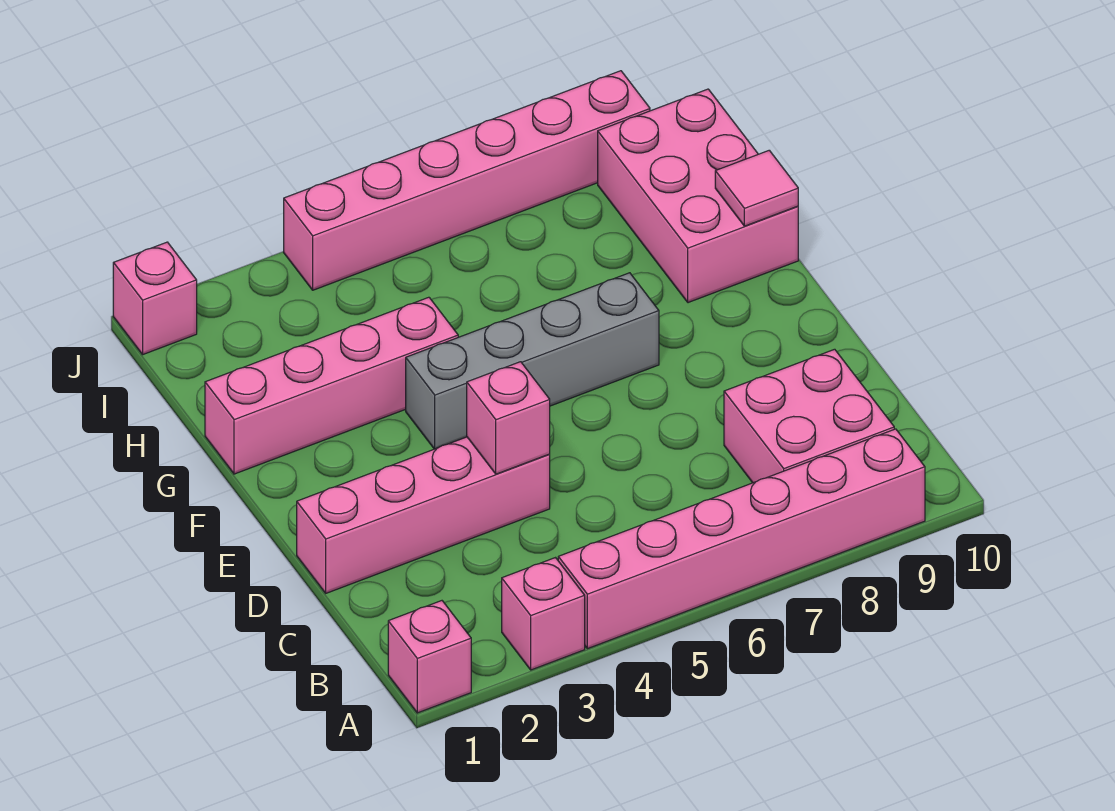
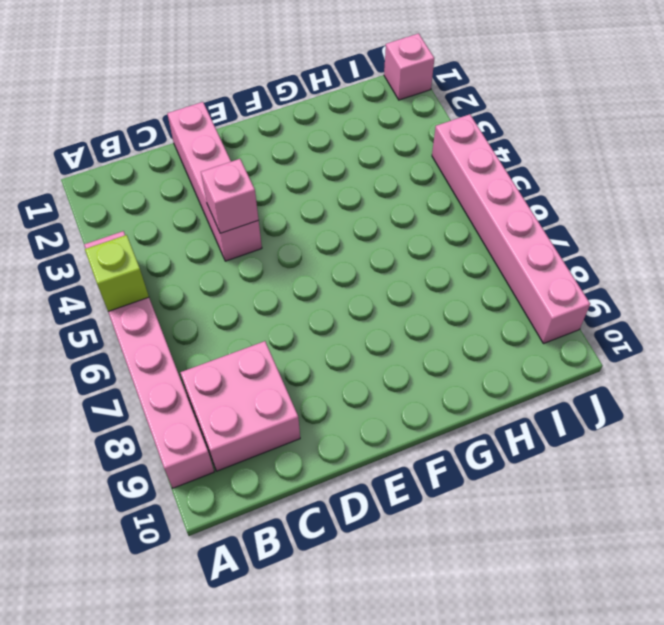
lime brick A5 level 2 -> none
none -> pink brick A1 level 1
none -> pink brick A3 level 1
none -> grey brick F4:F7 level 1

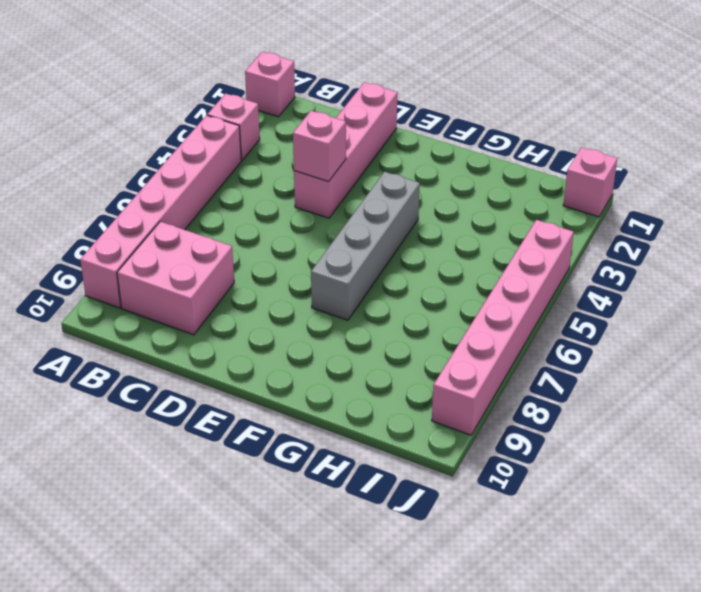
none -> pink brick G1:G4 level 1
none -> pink brick G9:I10 level 1
none -> pink tile G10 level 2

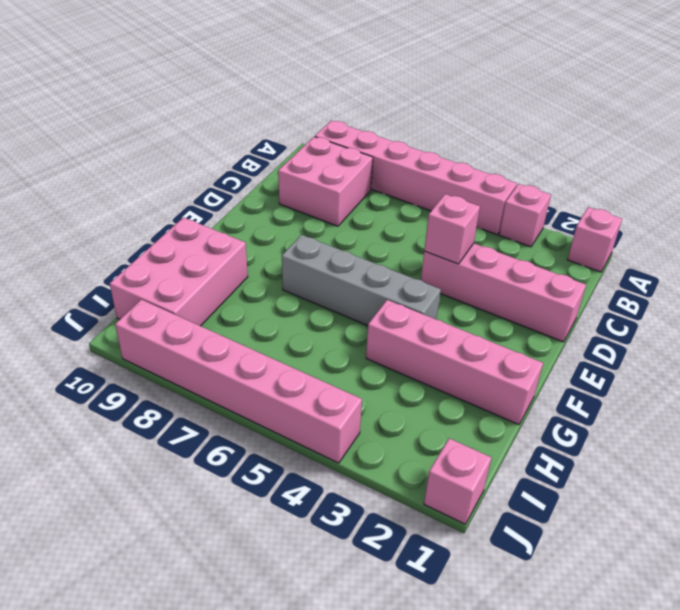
none -> pink tile G10 level 2

